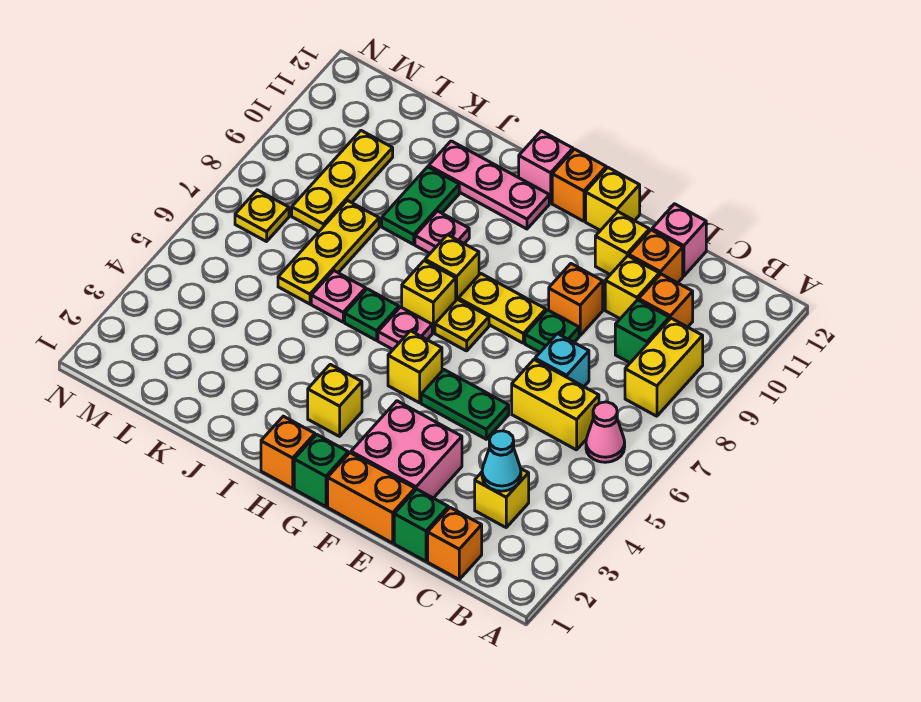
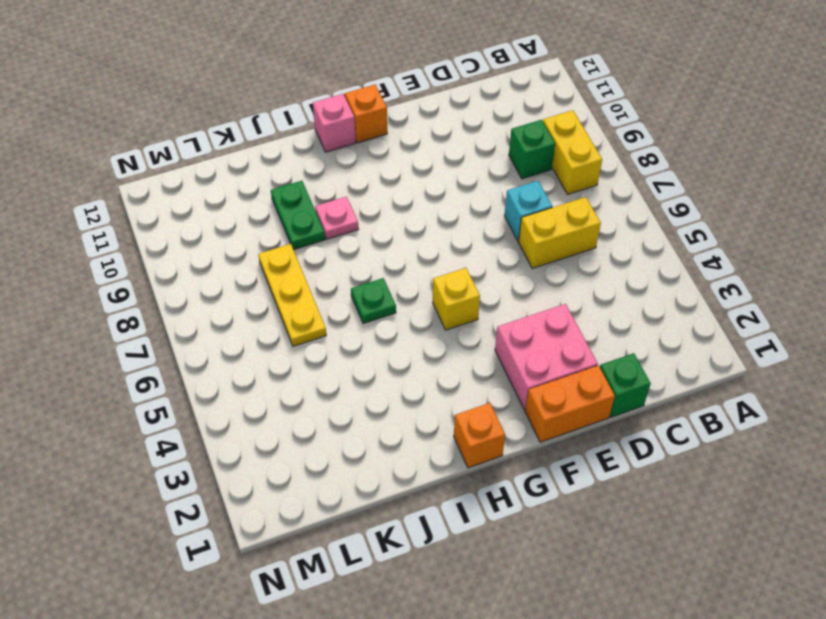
none -> pink cone B6 level 1
none -> orange brick C1 level 1
none -> yellow brick C3 level 1
none -> orange brick C10 level 1

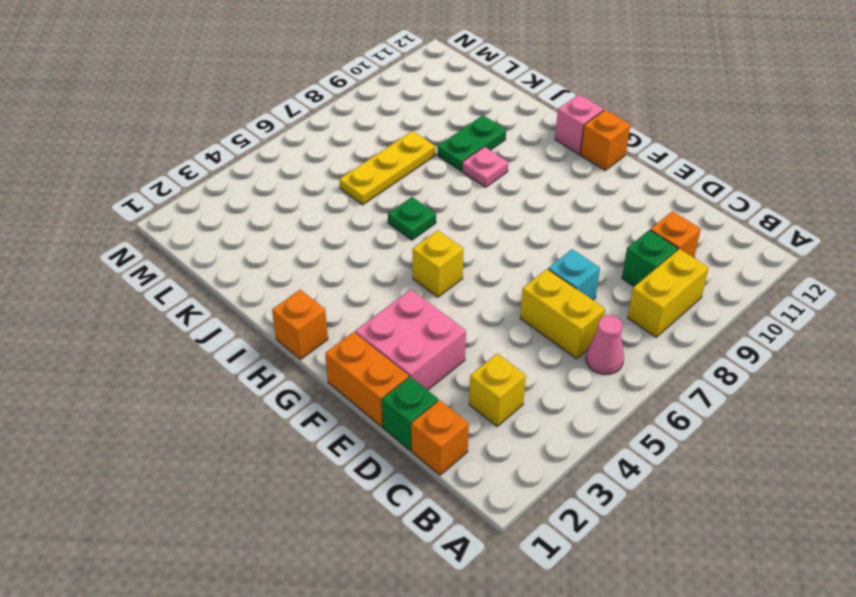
none -> yellow brick D10 level 1
none -> orange brick D11 level 1
none -> pink brick D12 level 1
none -> green plate E5:F5 level 1

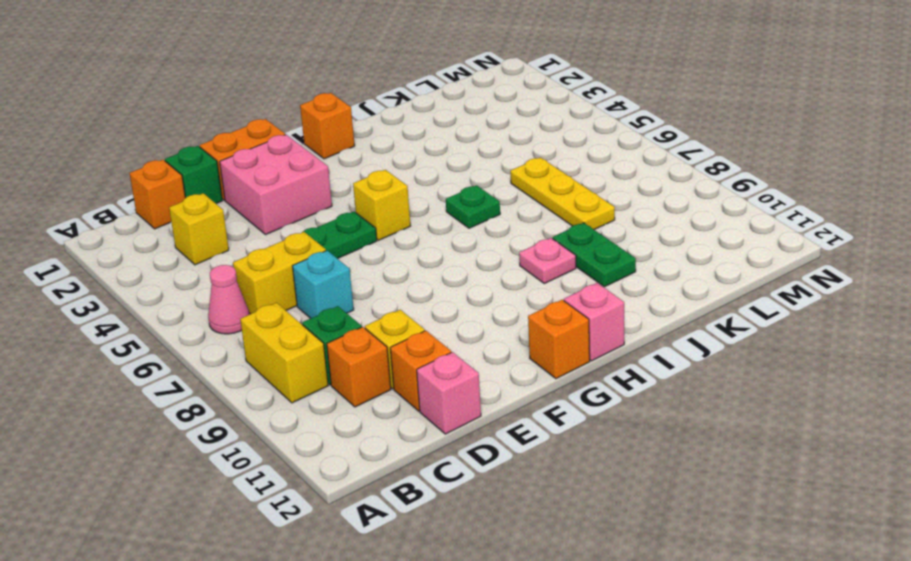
none -> green plate E8 level 1
none -> orange brick E9 level 1
none -> yellow brick E11 level 1
none -> yellow plate F8:G8 level 1

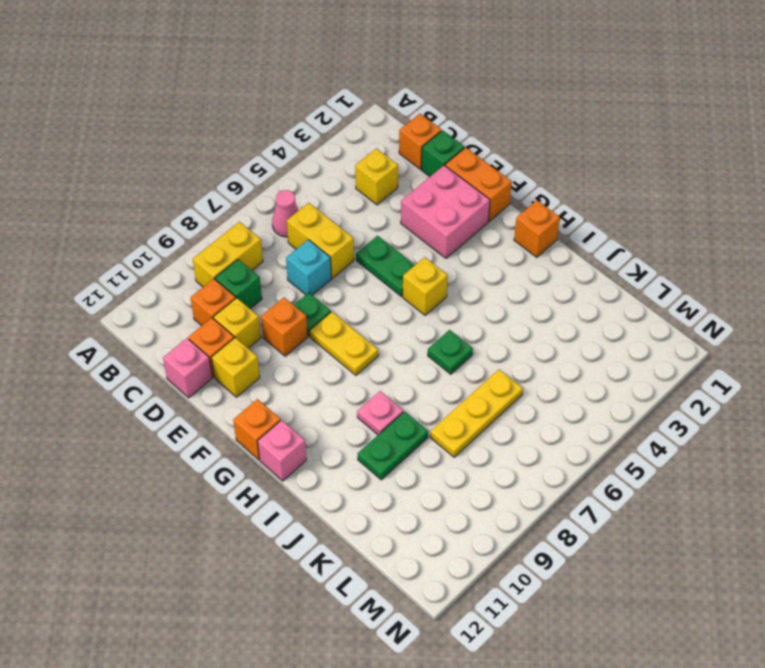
none -> yellow brick F12 level 1
none -> green brick G1 level 1
none -> yellow plate G7 level 1
none -> yellow brick H3 level 1

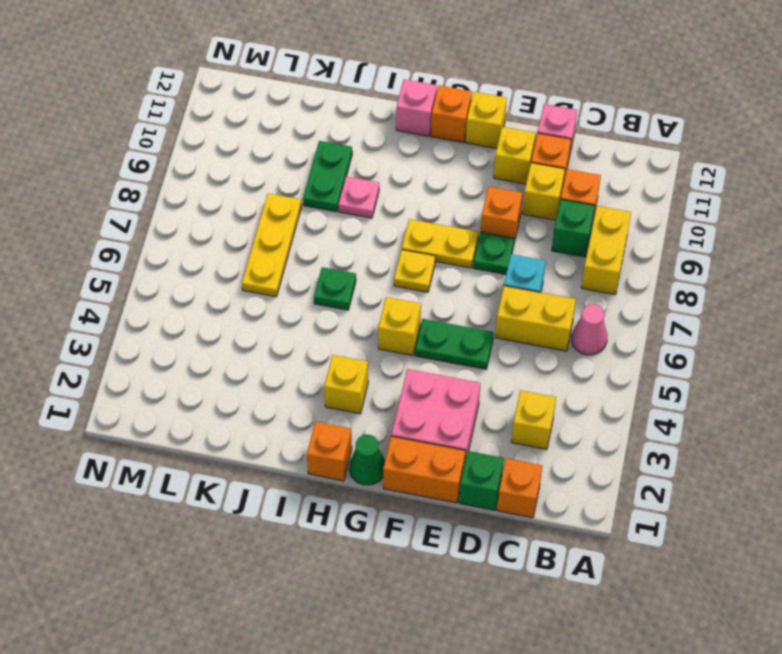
green cone G1 level 1 -> green brick G1 level 1
none -> pink plate H6 level 1
none -> yellow brick H7 level 1
none -> yellow brick H8 level 1
none -> pink plate H11:J11 level 1

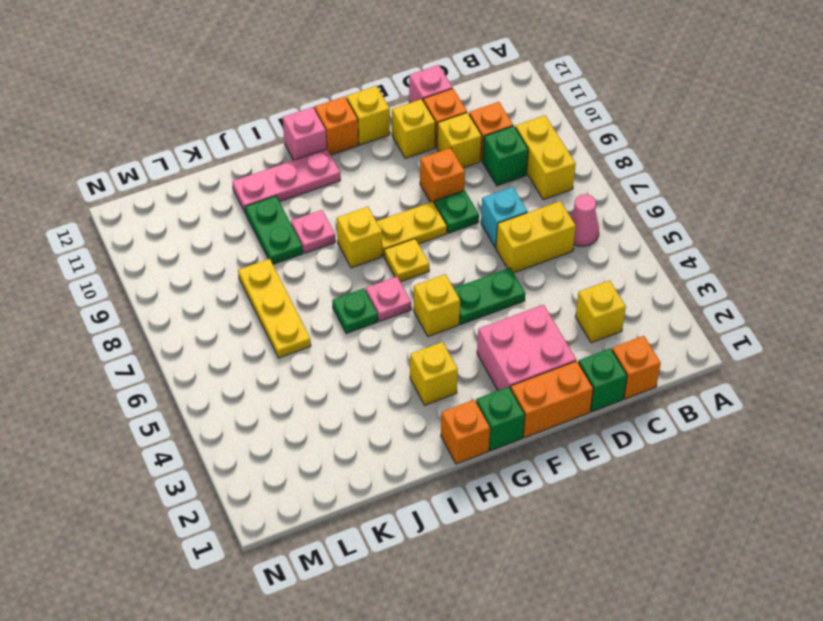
none -> yellow brick H7 level 1
none -> pink plate J6 level 1
none -> yellow plate L8:L10 level 1
none -> yellow plate M7 level 1

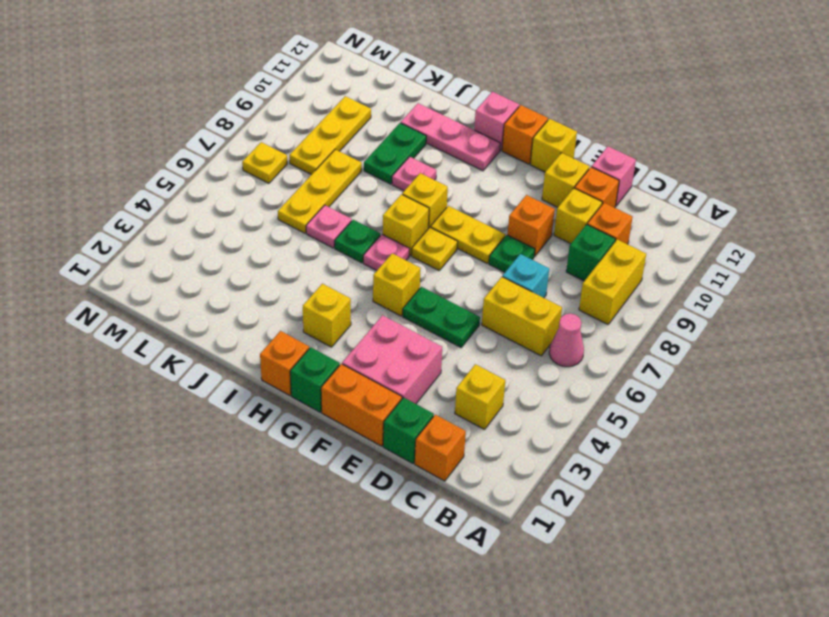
none -> cyan cone C3 level 2

